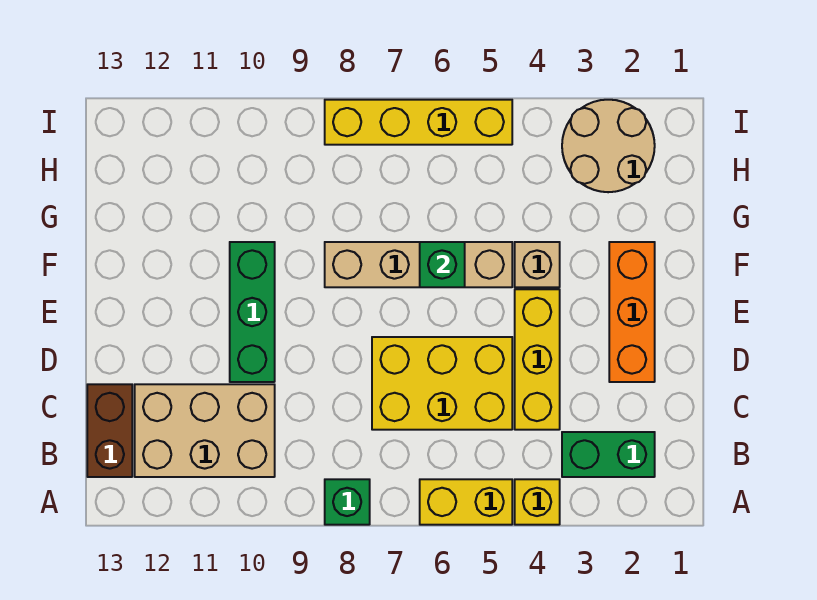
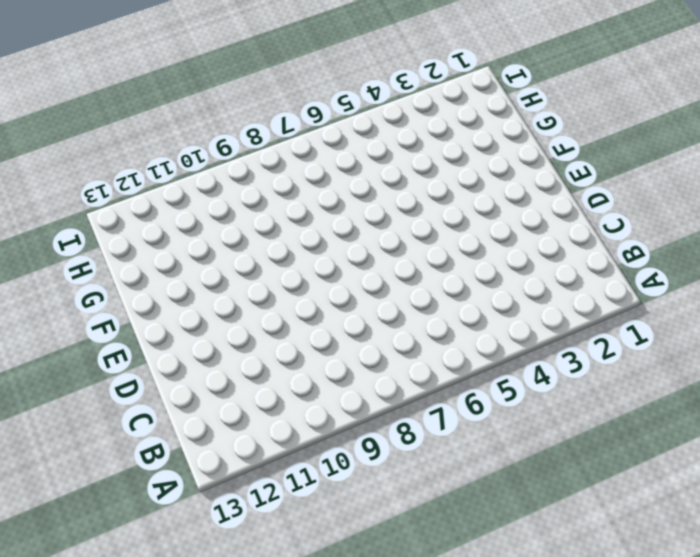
none -> yellow brick A4 level 1
none -> yellow brick A5:A6 level 1
none -> green brick A8 level 1

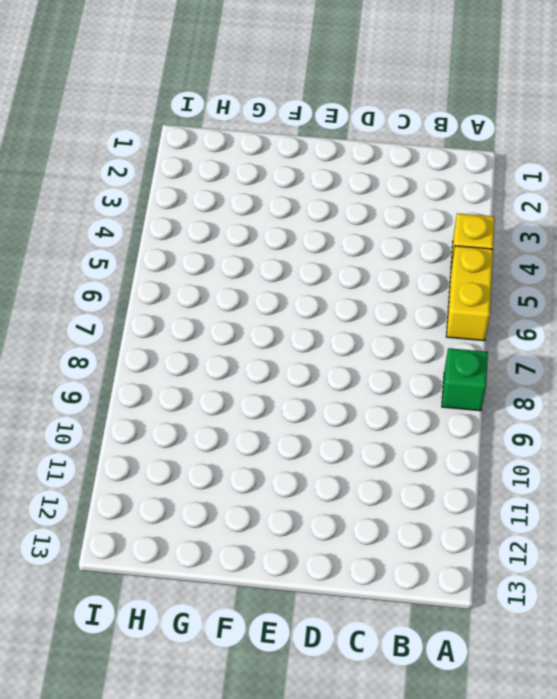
none -> green brick B2:B3 level 1
none -> tan brick B10:C12 level 1
none -> brown brick B13:C13 level 1

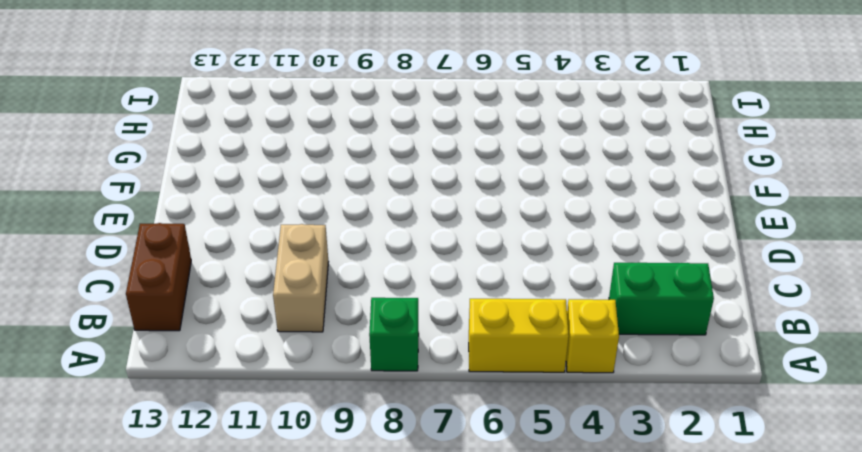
tan brick B10:C10 level 1 -> tan brick B10:C12 level 1
none -> yellow brick C4:E4 level 1
none -> yellow brick C5:D7 level 1
none -> orange brick D2:F2 level 1

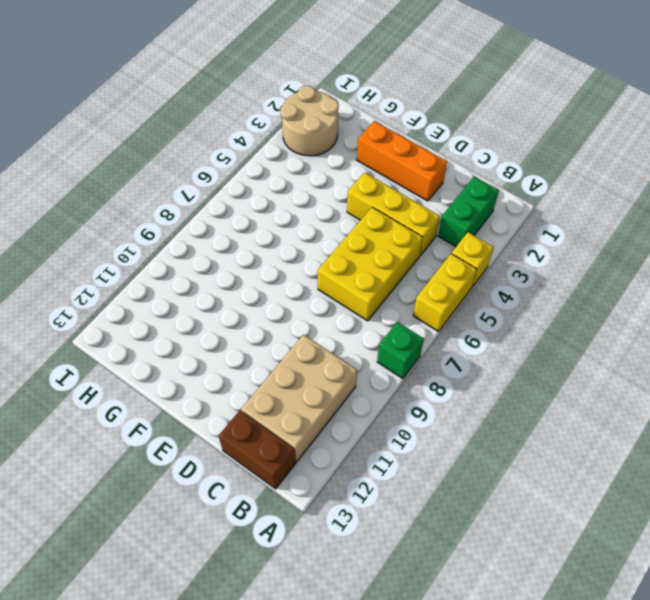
none -> green brick D10:F10 level 1
none -> tan brick F4 level 1
none -> tan brick F5:F8 level 1

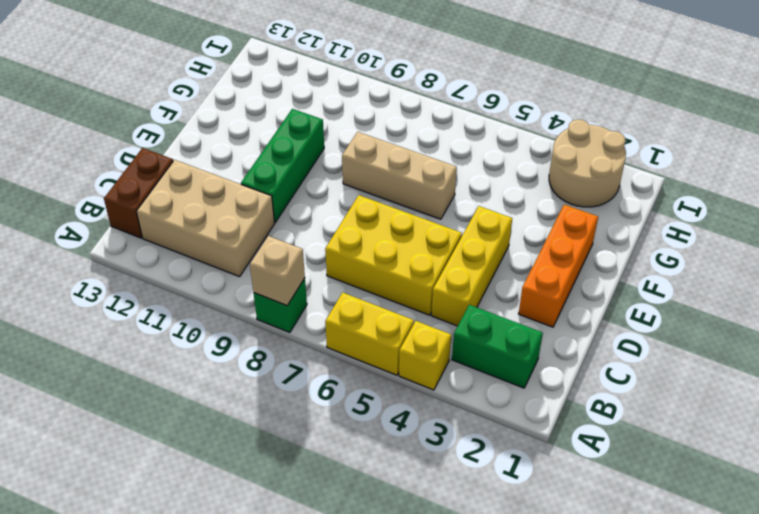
tan brick A8 level 2 -> tan brick F4 level 1
tan brick F6:F8 level 1 -> tan brick F5:F8 level 1
none -> yellow brick I5:I8 level 1
none -> green brick F6 level 2

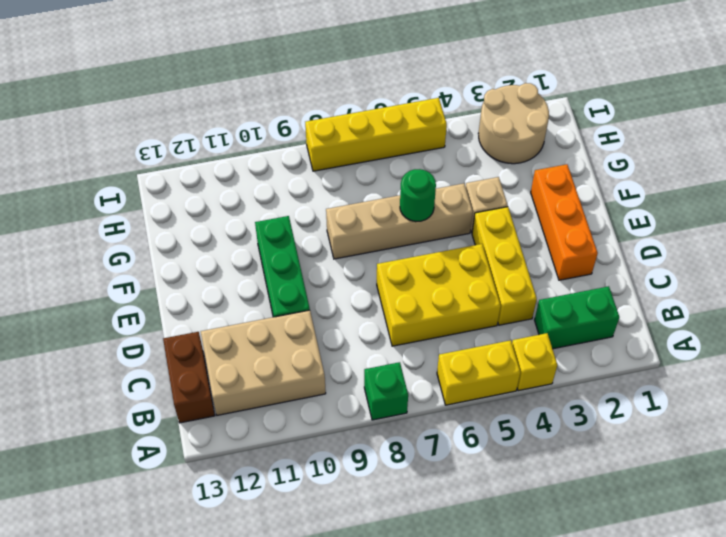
green round brick F6 level 2 -> green brick F6 level 2

